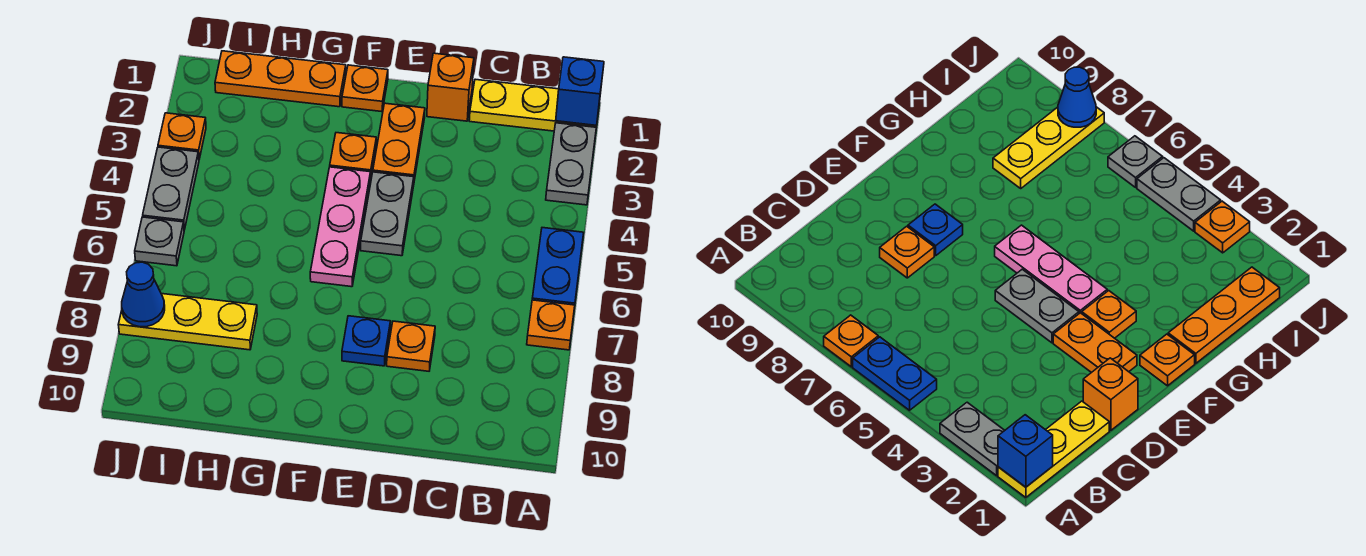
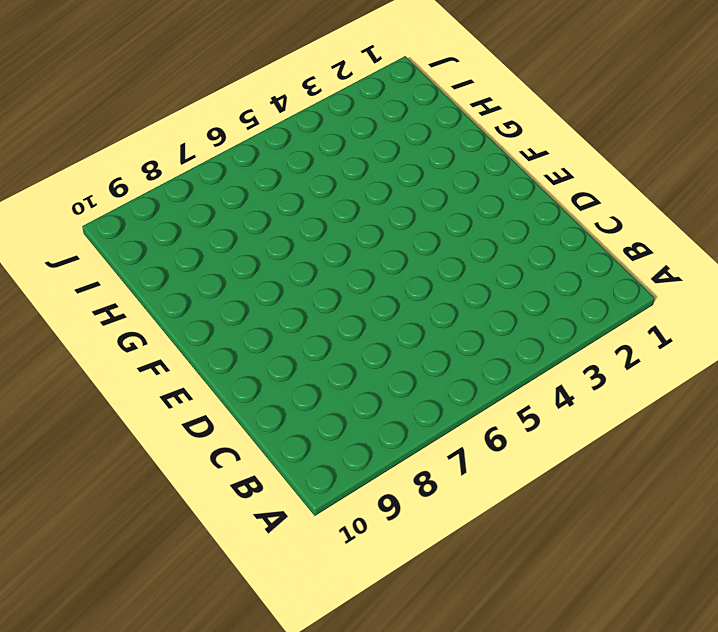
none -> yellow plate A1:C1 level 1
none -> grey plate A2:A3 level 1
none -> blue plate A5:A6 level 1

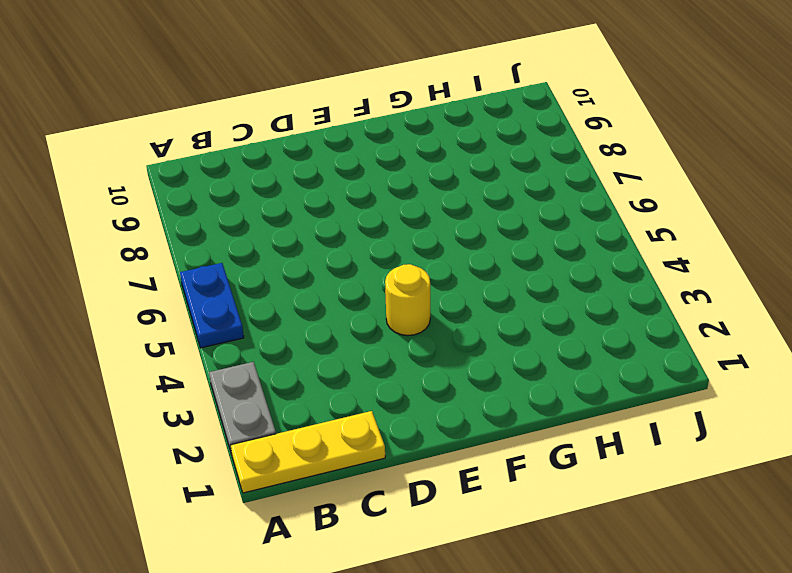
yellow round brick E4 level 1 -> grey plate E4:E5 level 1
none -> orange plate A7 level 1
none -> orange brick D1 level 1
none -> orange plate D8 level 1

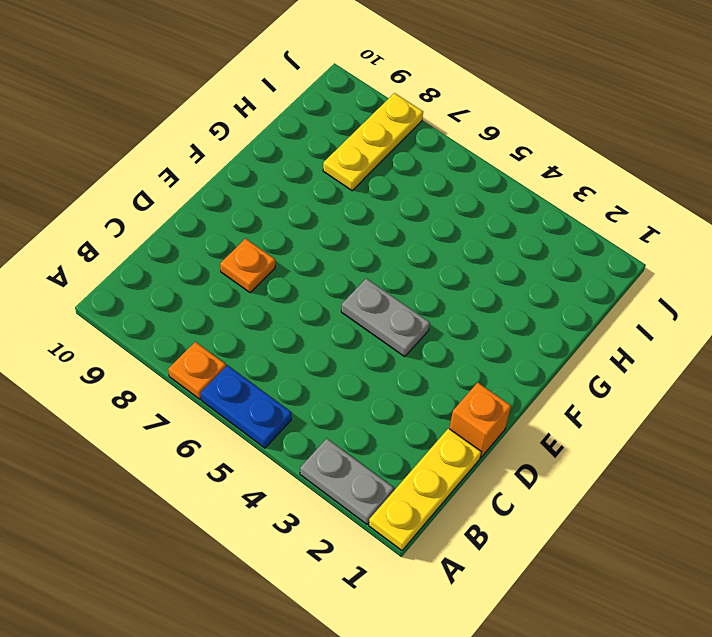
none -> orange plate E2:E3 level 1
none -> blue plate E8 level 1
none -> orange plate F1 level 1

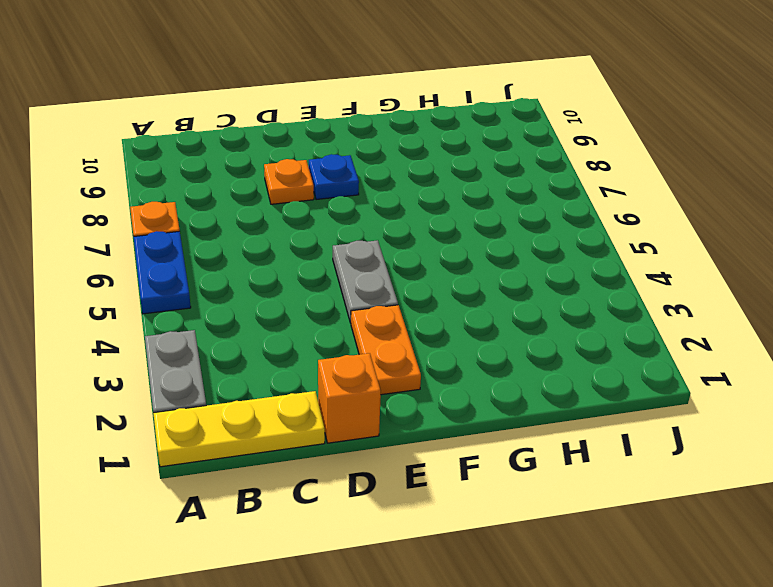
none -> orange plate F1 level 1
none -> orange plate F3 level 1
none -> pink plate F4:F6 level 1

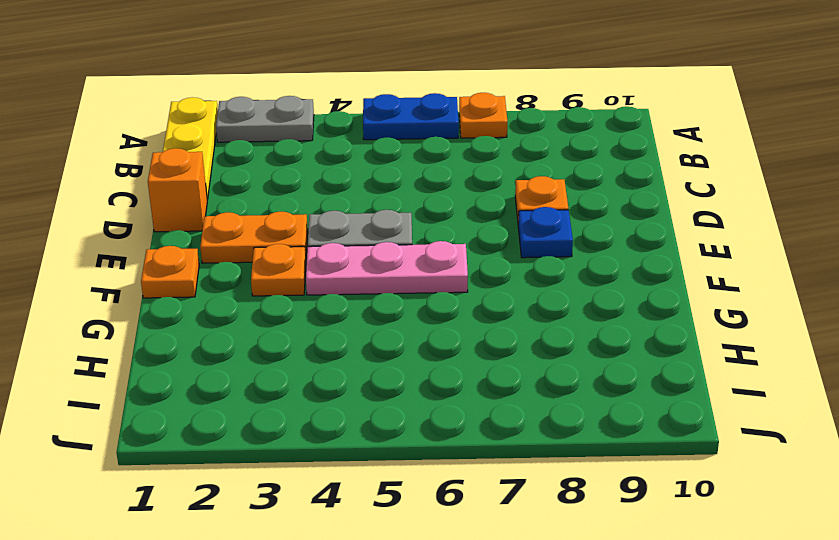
none -> orange plate G1:I1 level 1
none -> yellow plate H8:J8 level 1
none -> orange plate J3 level 1

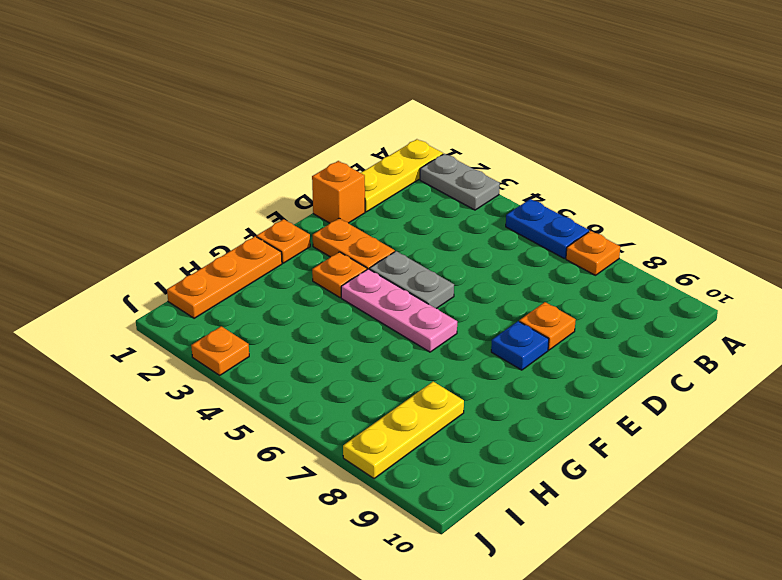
none -> grey plate J4:J5 level 1
none -> grey plate J6 level 1
none -> blue brick A1 level 2

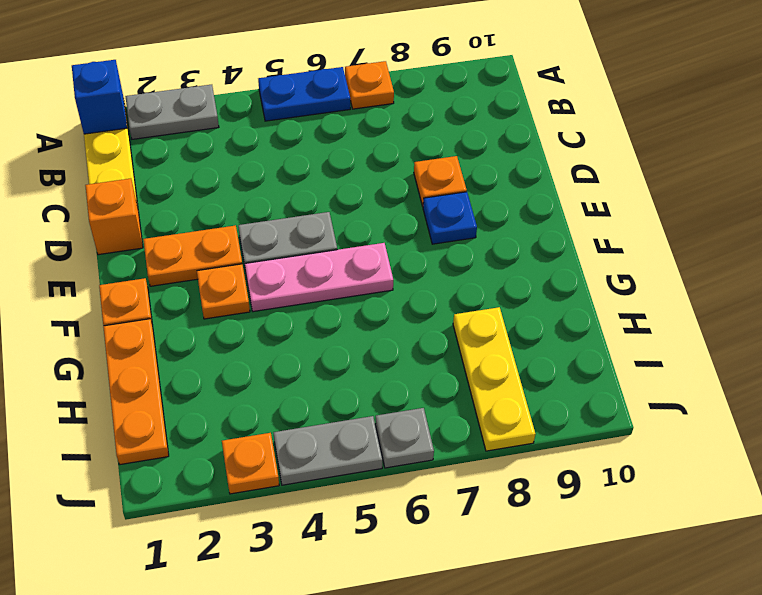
none -> blue cone J8 level 2

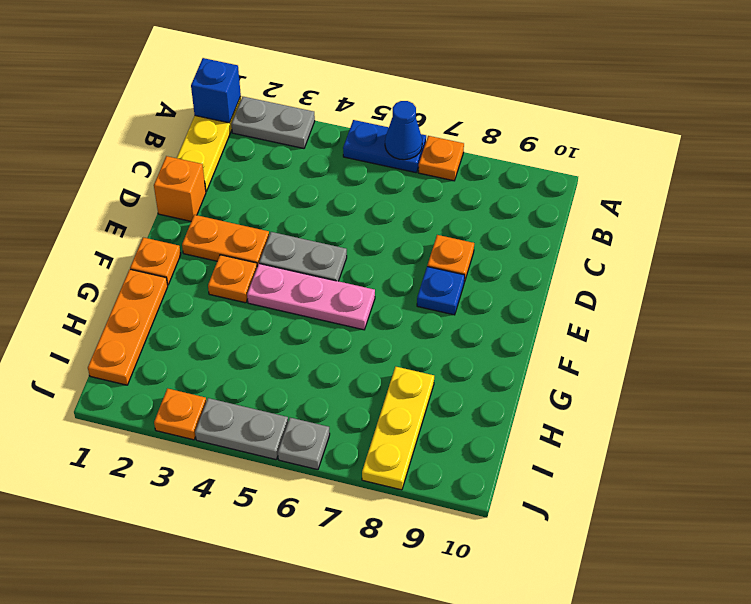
blue cone A6 level 2 -> blue cone J8 level 2

